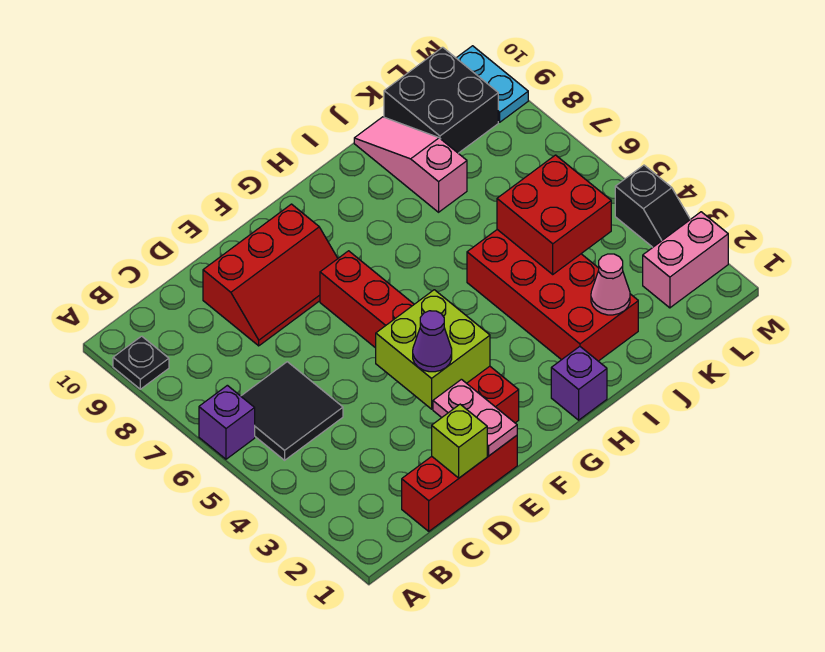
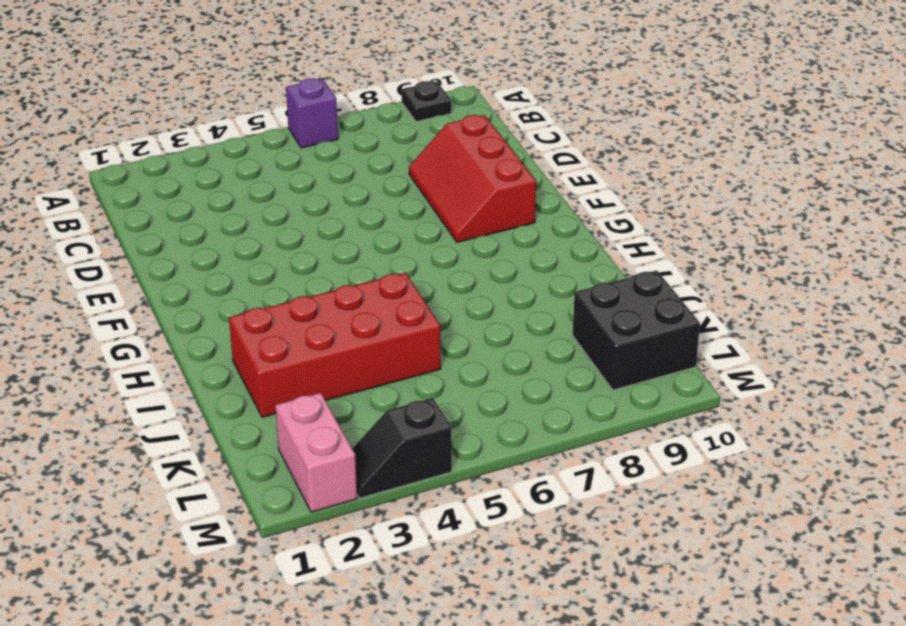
none -> black tile B5:C6 level 1
none -> red brick C1:E1 level 1
none -> red brick F2:F7 level 1

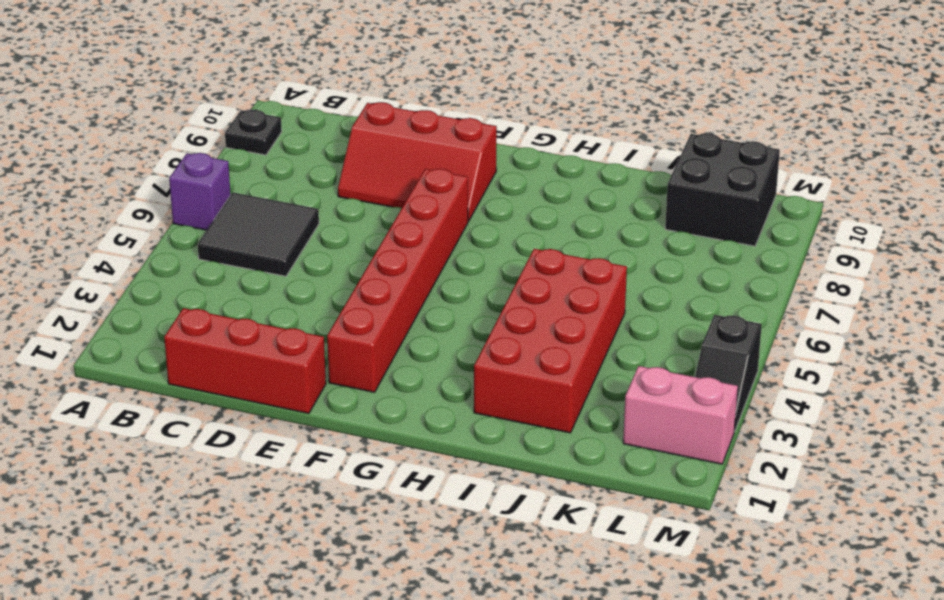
none -> purple brick H1 level 1
none -> pink slope J8:J10 level 1 top 8
none -> cyan plate M9:M10 level 1

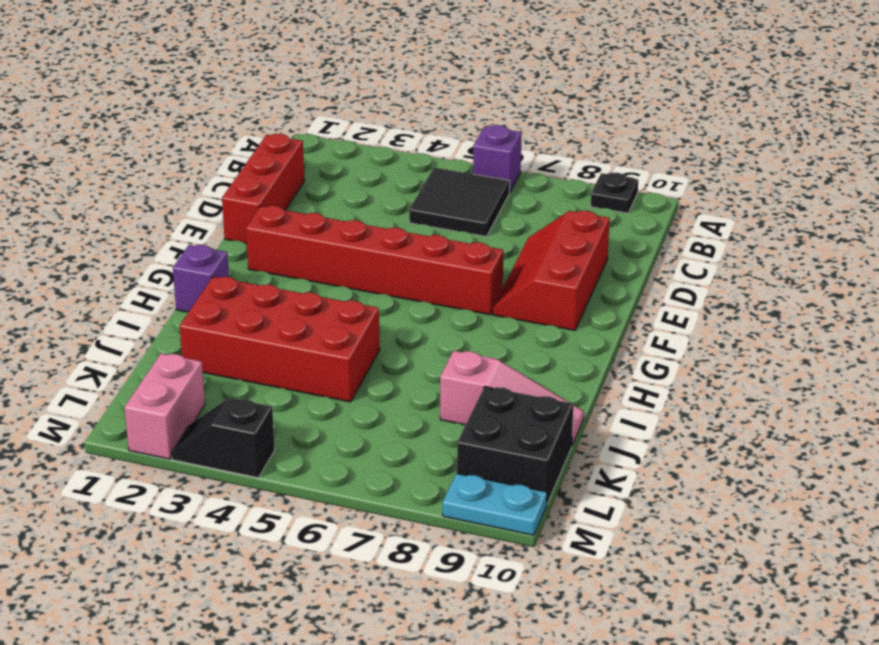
none -> lime brick D1 level 2
none -> pink plate E1:E2 level 2
none -> lime brick E3:F4 level 2

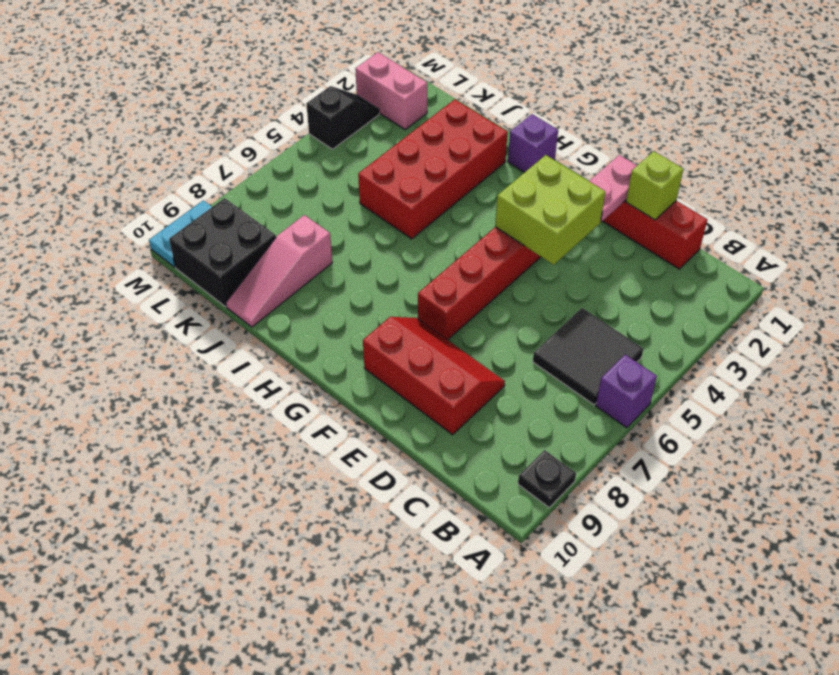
none -> pink cone J2 level 2
none -> red brick J4:K5 level 2
none -> purple cone E3 level 3

